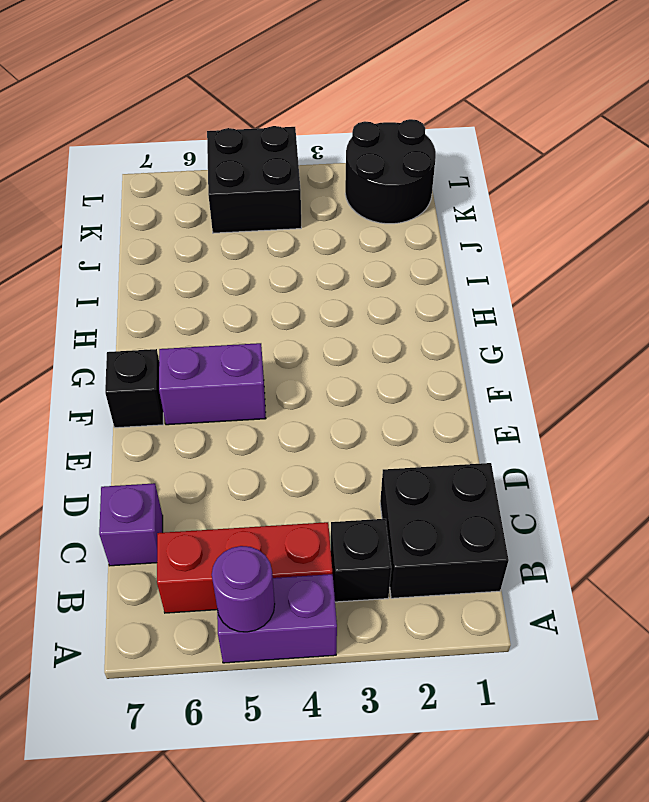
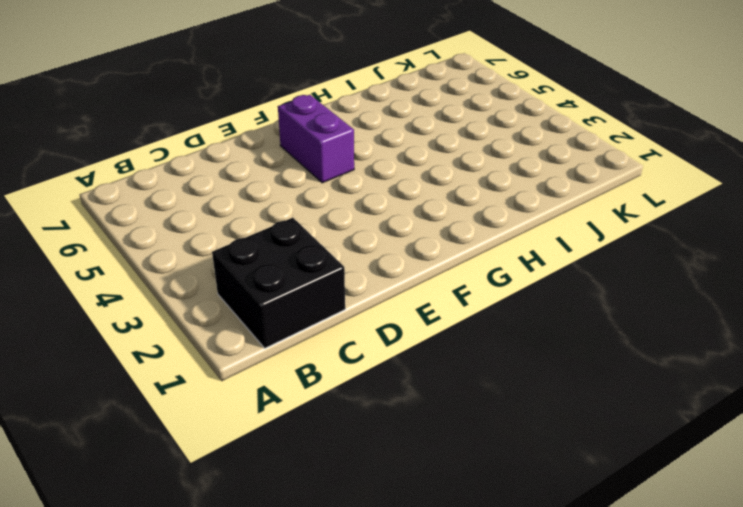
none -> purple brick A4:A5 level 1
none -> black brick B3 level 1

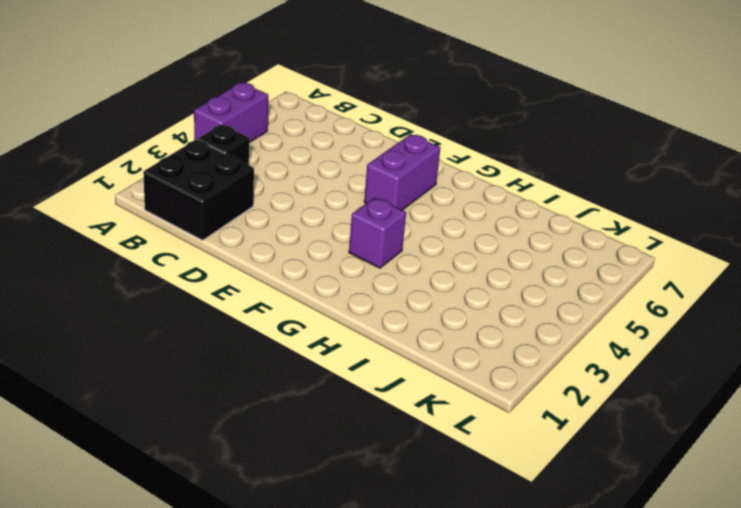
purple brick G3 level 1 -> purple brick C7 level 1
none -> red brick B4:B6 level 1
none -> black brick F7 level 1

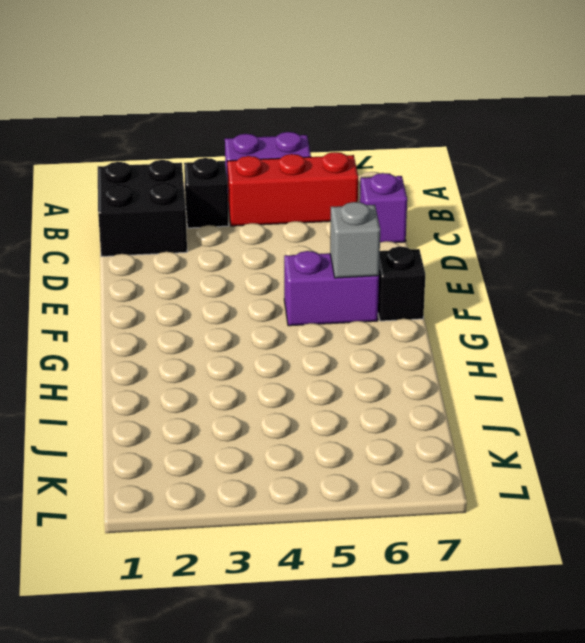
grey brick F6 level 2 -> none
none -> black round brick K1:L2 level 1
none -> black brick K4:L5 level 1

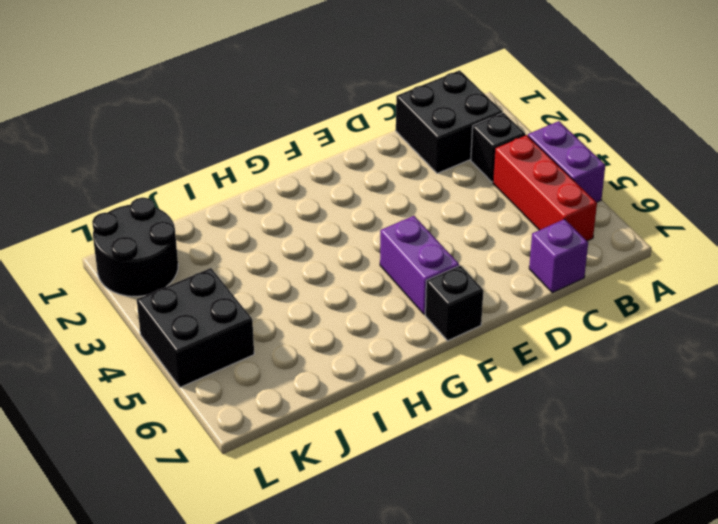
none -> purple round brick A5 level 2

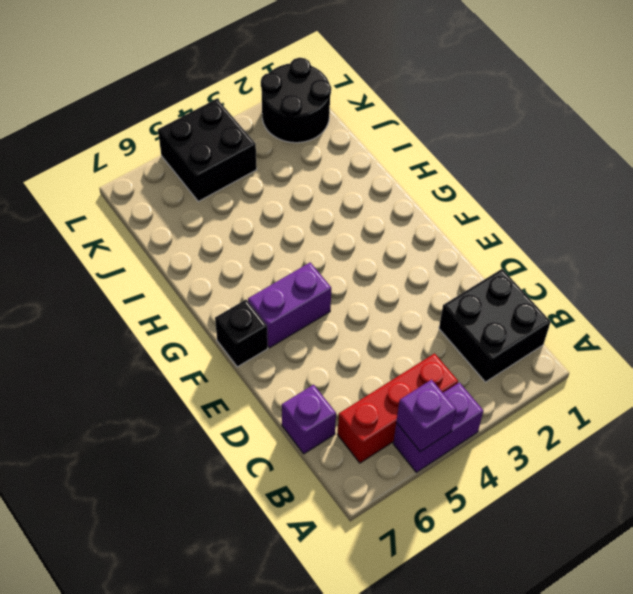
purple brick A5 level 2 -> purple round brick A5 level 2
none -> black brick B3 level 1

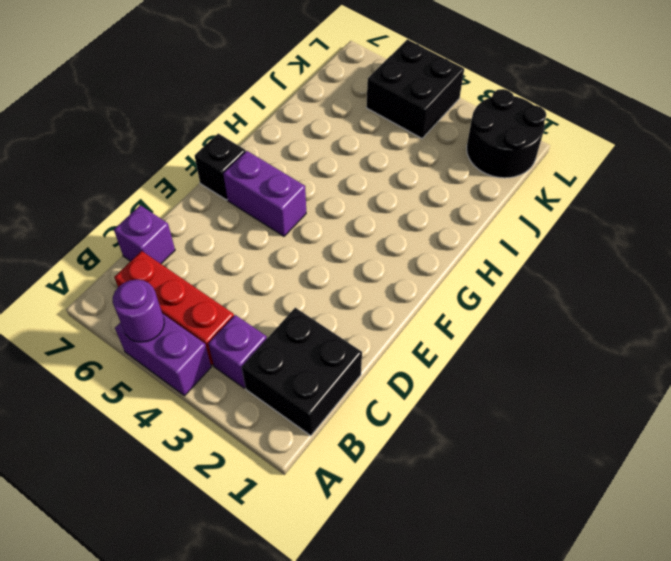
purple brick B3 level 1 -> black brick B3 level 1

